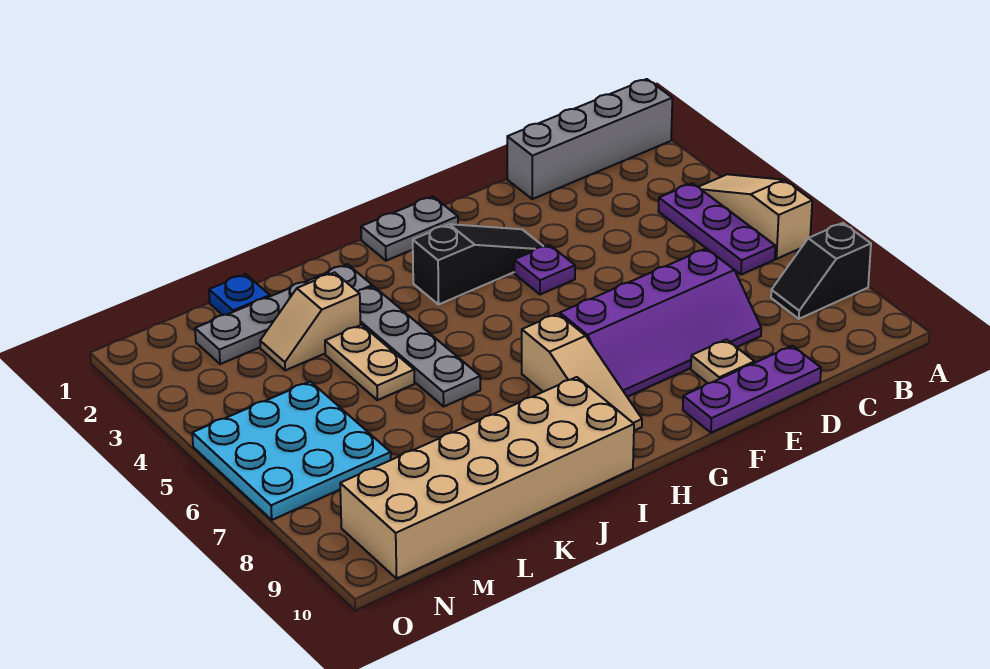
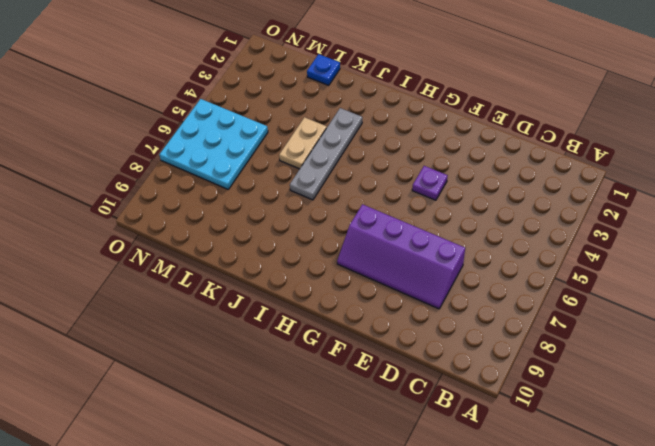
none -> grey brick A1:D1 level 1
none -> tan slope A4:A6 level 1 top 6
none -> black slope A8:B8 level 1 top A

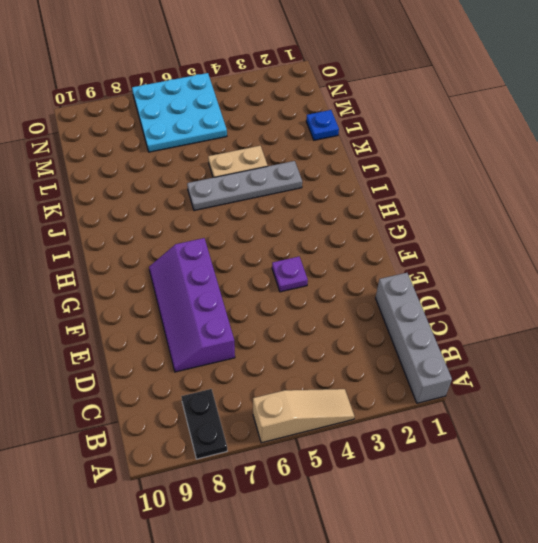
black plate A8:B8 level 1 -> black slope A8:B8 level 1 top A
none -> purple plate B4:B6 level 1
none -> purple plate D10:F10 level 1
none -> tan plate E9 level 1

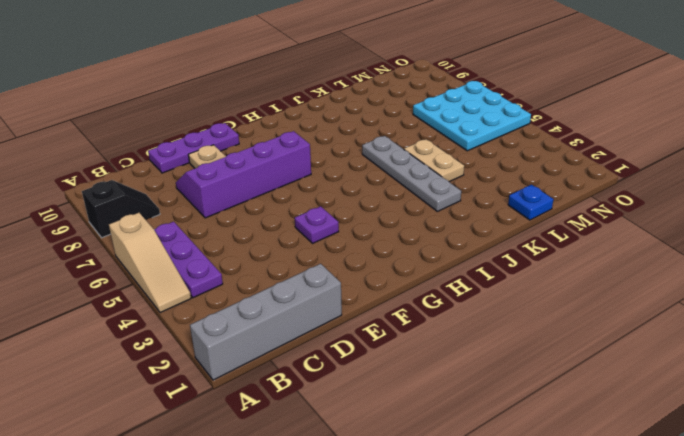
none -> black slope F3:H3 level 1 top H
none -> grey plate G1:H1 level 1
none -> tan slope H7:H9 level 1 top 7

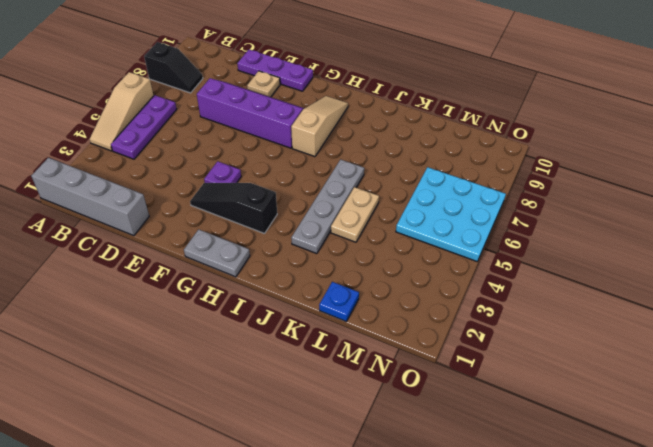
none -> tan brick I9:N10 level 1
none -> grey plate J2:M2 level 1
none -> tan slope K3:L3 level 1 top K

